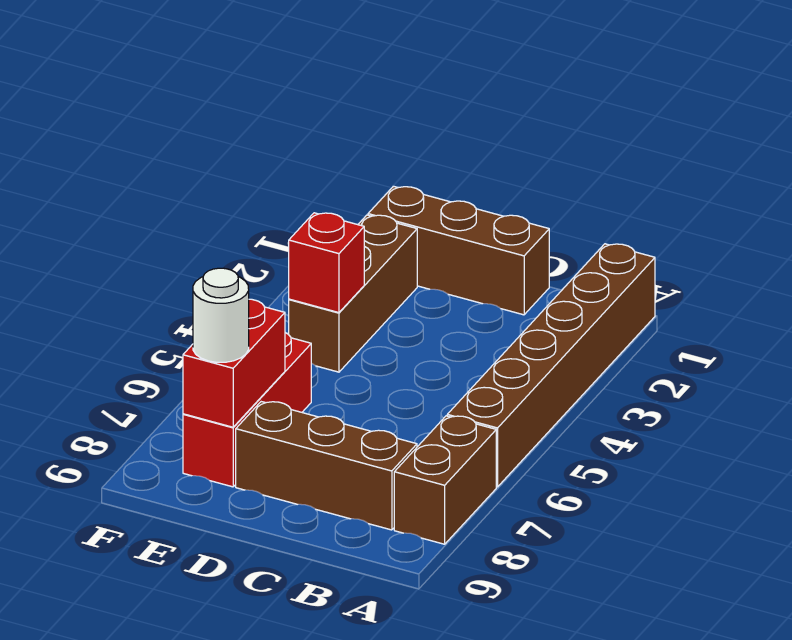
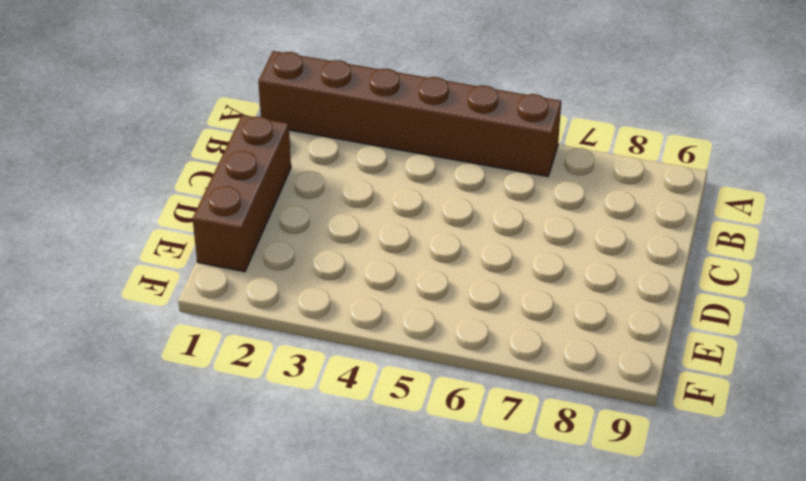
none -> brown brick A7:A8 level 1
none -> brown brick B8:D8 level 1

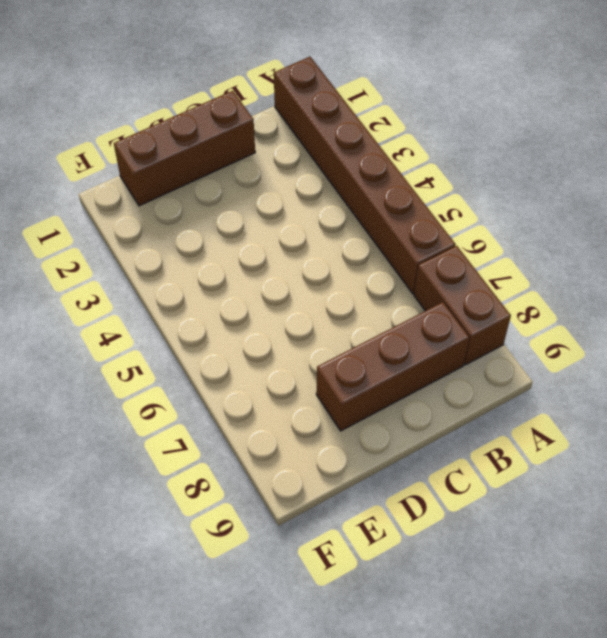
none -> brown brick E2:E4 level 1
none -> red brick E6:E8 level 1

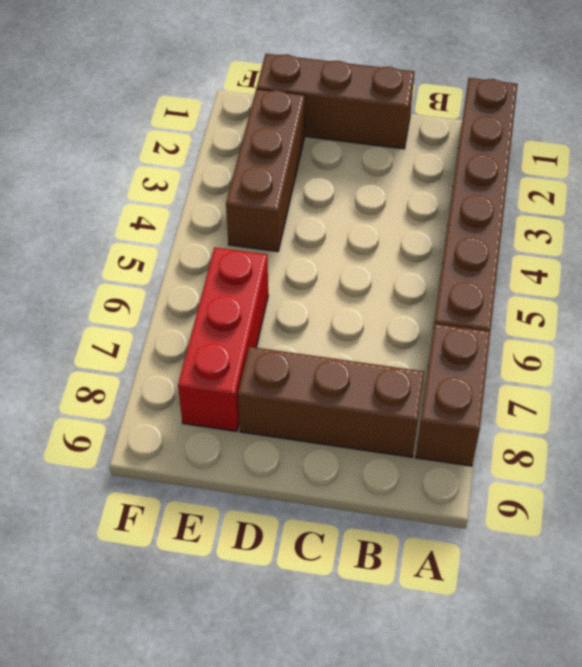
none -> red brick E4 level 2
none -> red brick E7:E8 level 2

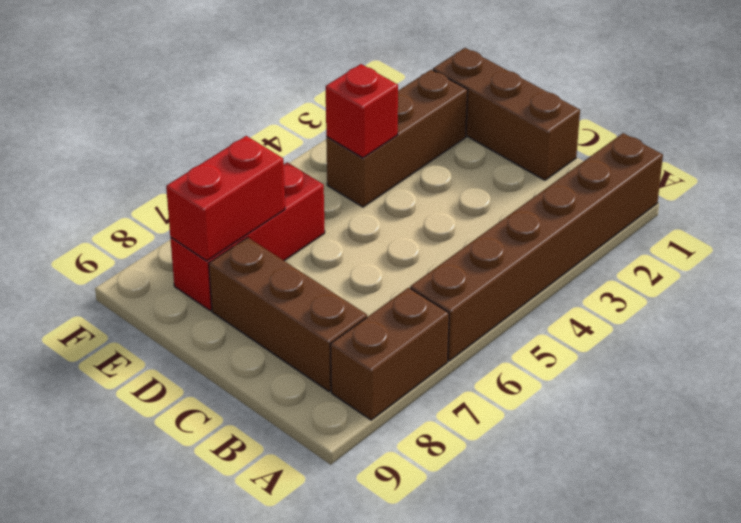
none -> white round brick E8 level 3

